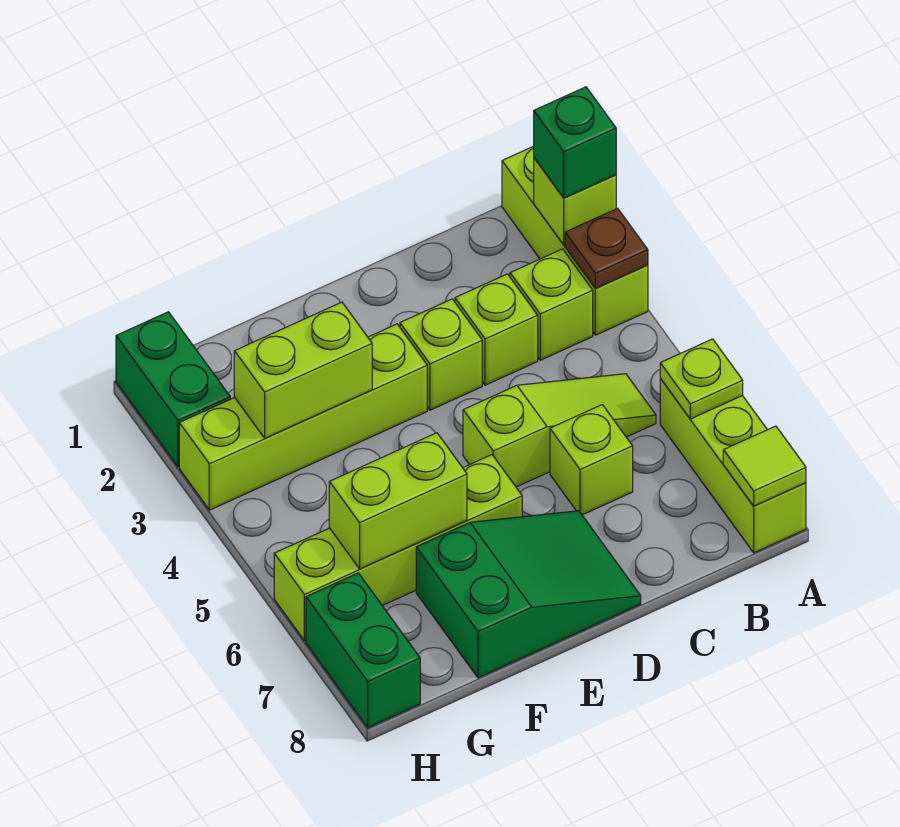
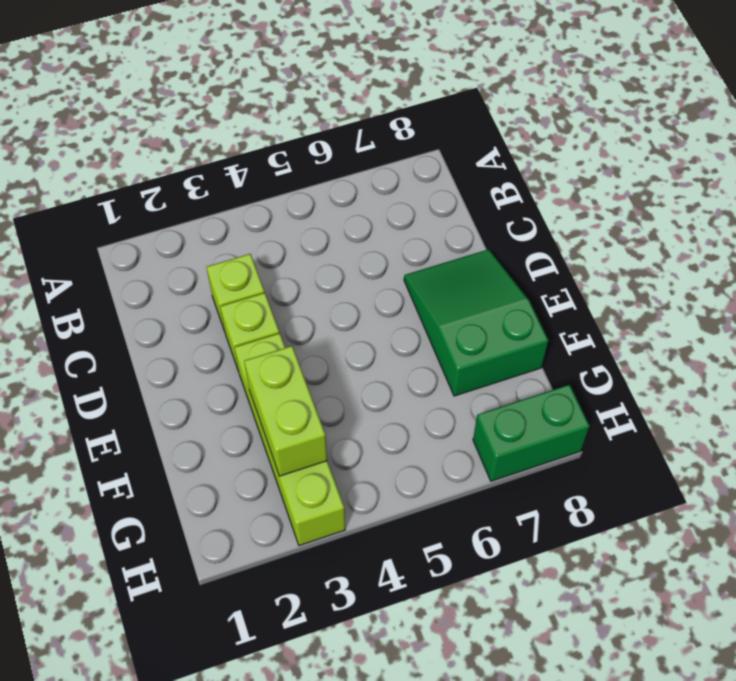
none -> lime brick A1:A3 level 1
none -> lime brick A6:A8 level 1
none -> lime brick B3 level 1

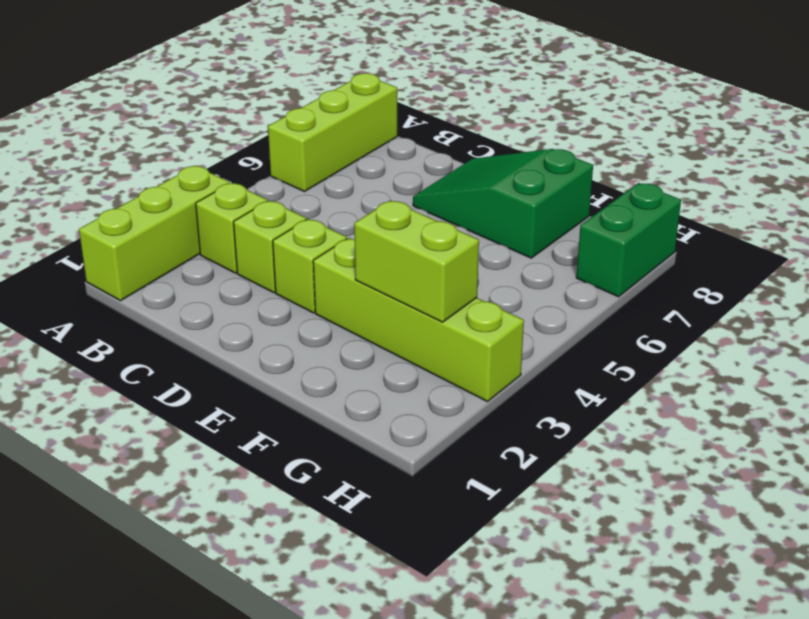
none -> lime slope B5:D5 level 1 top D
none -> lime brick C6 level 1
none -> lime brick E6:H6 level 1

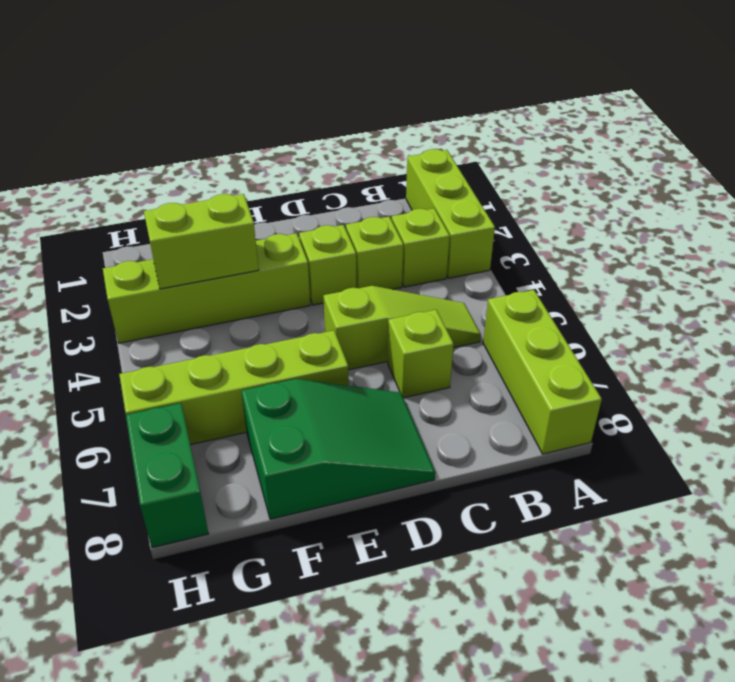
none -> green brick H1:H2 level 1
none -> lime brick A2 level 2
none -> brown plate A3 level 2

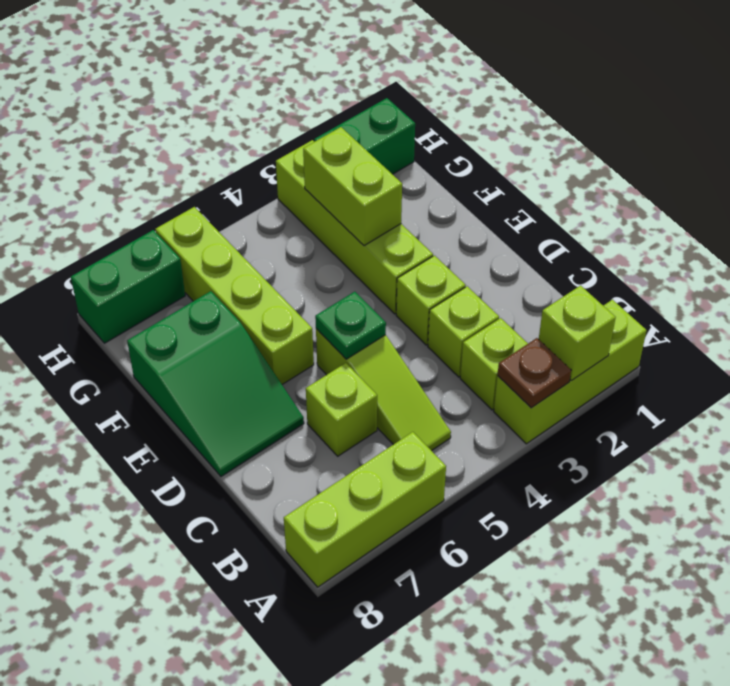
green plate D5 level 2 -> none
none -> lime plate A6 level 2
none -> lime tile A8 level 2
none -> lime brick F6:G6 level 2

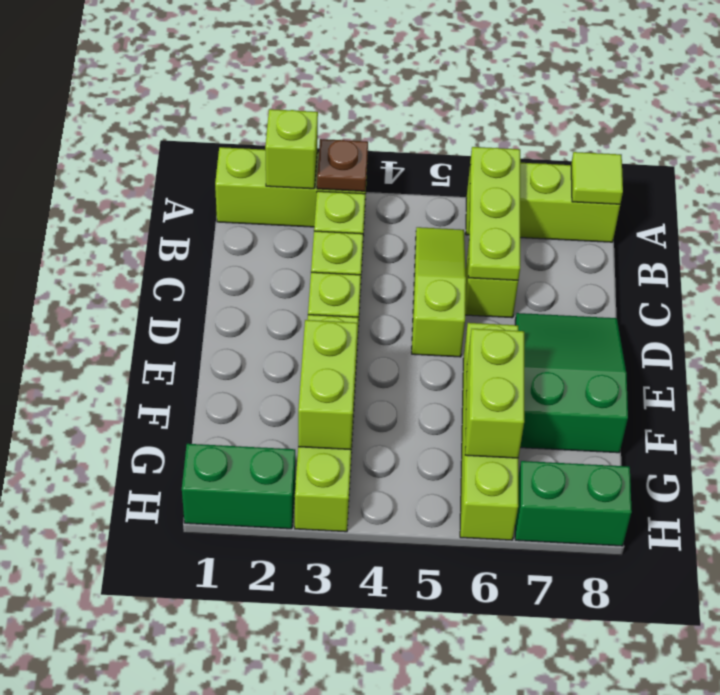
lime plate A6:C6 level 2 -> lime plate A6 level 2
none -> green brick A2 level 3

